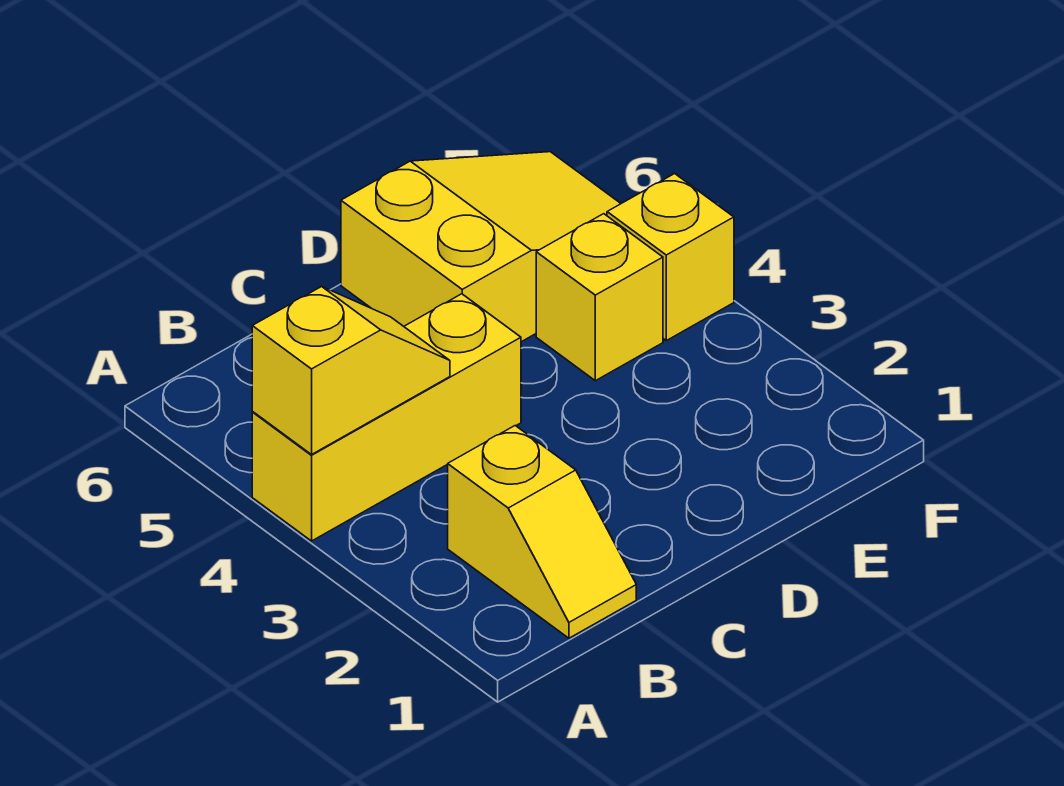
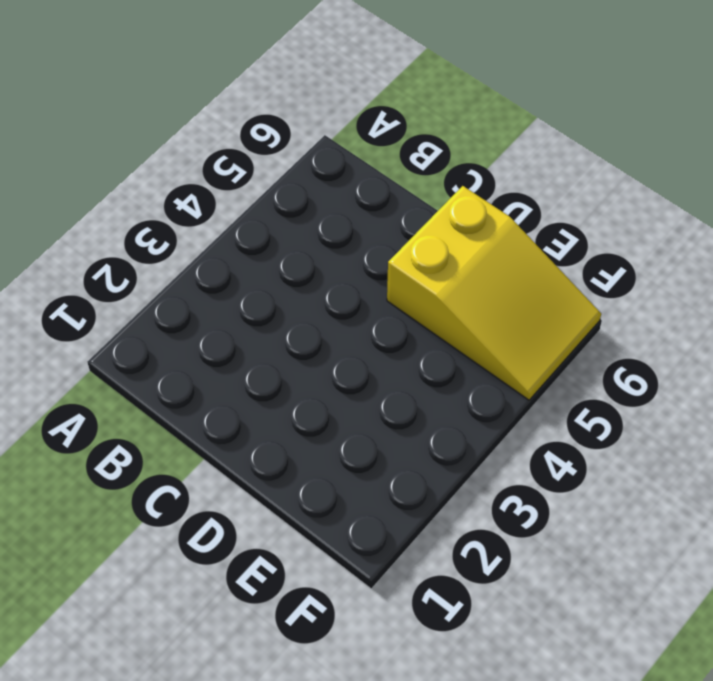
none -> yellow brick A4:C4 level 1
none -> yellow slope B1:B2 level 1 top 2

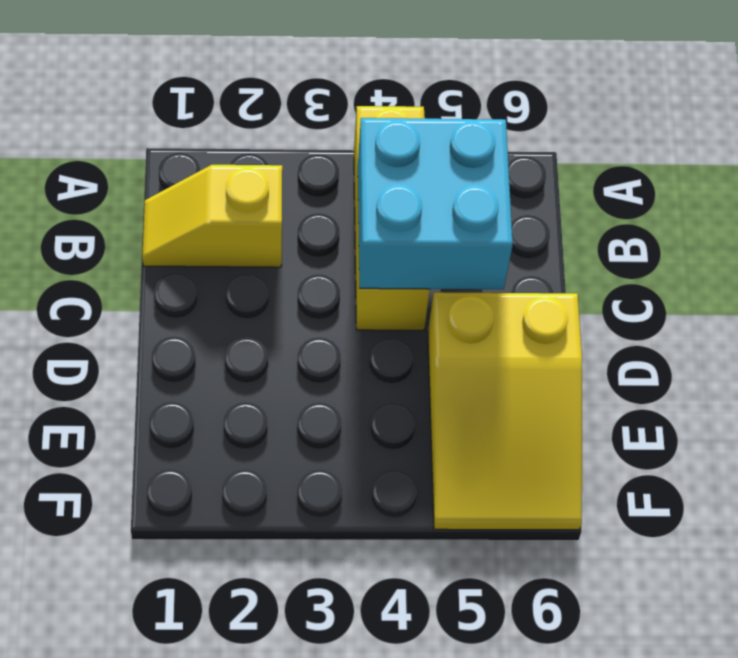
cyan brick B4:C5 level 2 -> yellow slope A4:B4 level 2 top A
none -> yellow brick E4 level 1
none -> yellow brick F4 level 1

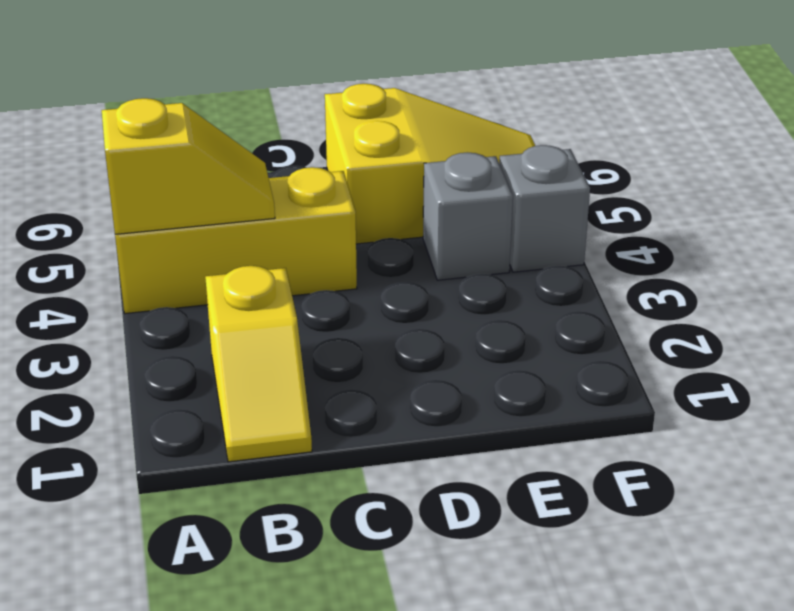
grey brick E4 level 1 -> yellow brick E4 level 1
grey brick F4 level 1 -> yellow brick F4 level 1

